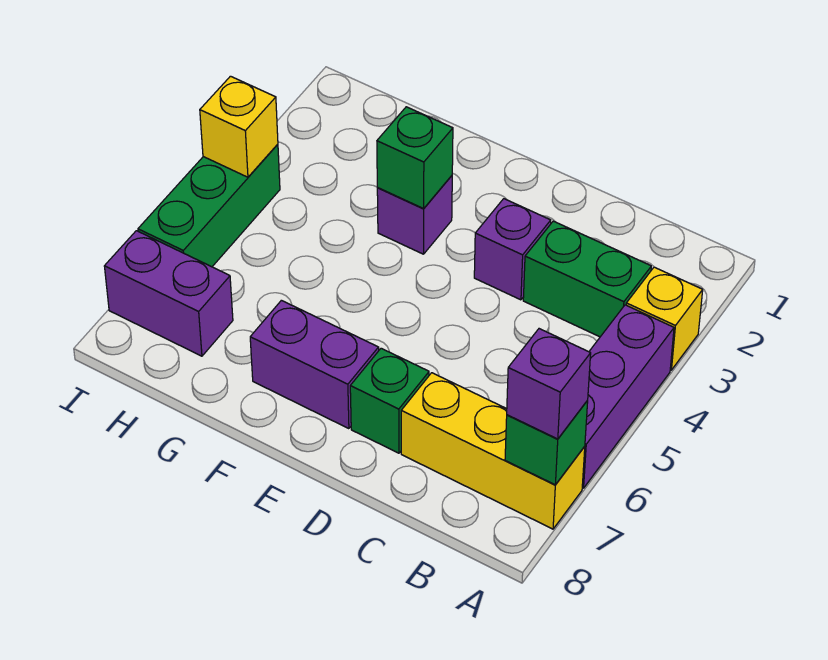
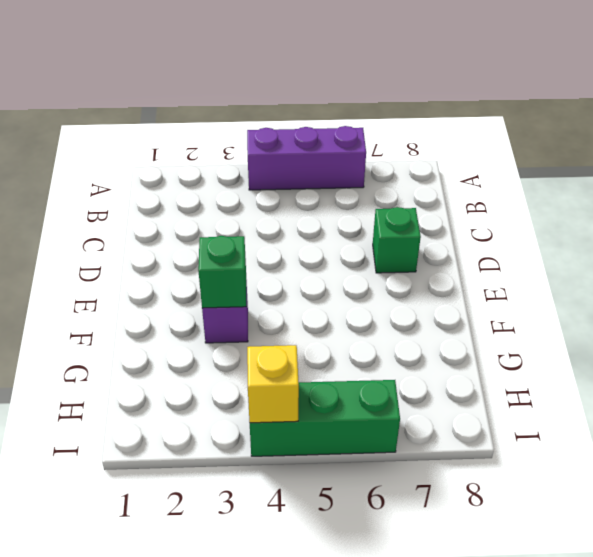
none -> yellow brick A3 level 1
none -> yellow brick A7:C7 level 1
none -> green brick B3:C3 level 1

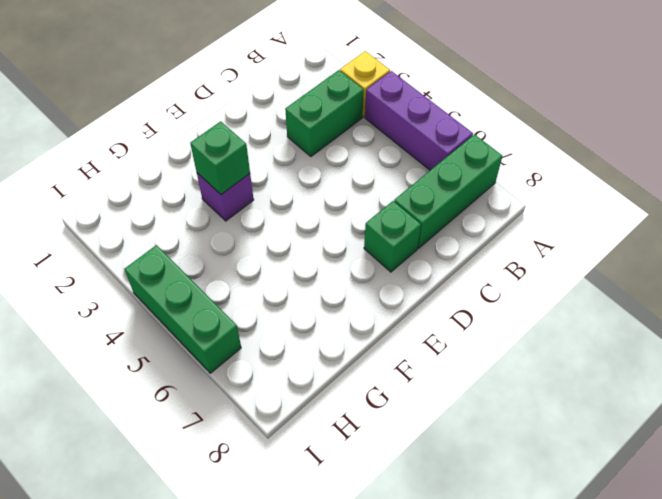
green brick A7:C7 level 1 -> yellow brick A7:C7 level 1
none -> purple brick D3 level 1
none -> purple brick E7:F7 level 1
none -> purple brick H7:I7 level 1

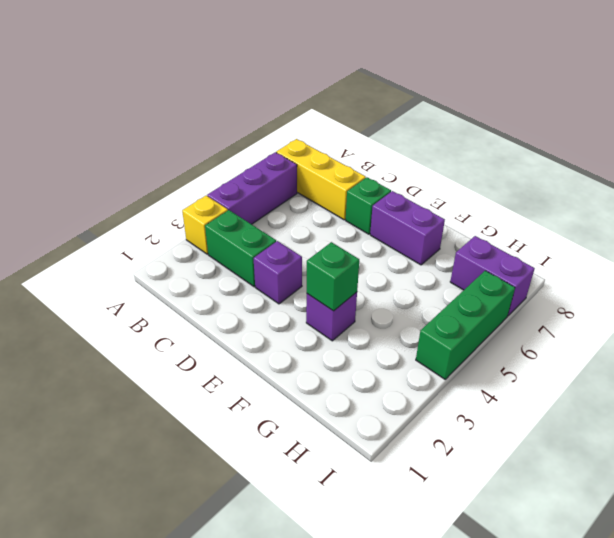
none -> green brick A7 level 2
none -> yellow brick I4 level 2
none -> purple brick A7 level 3

